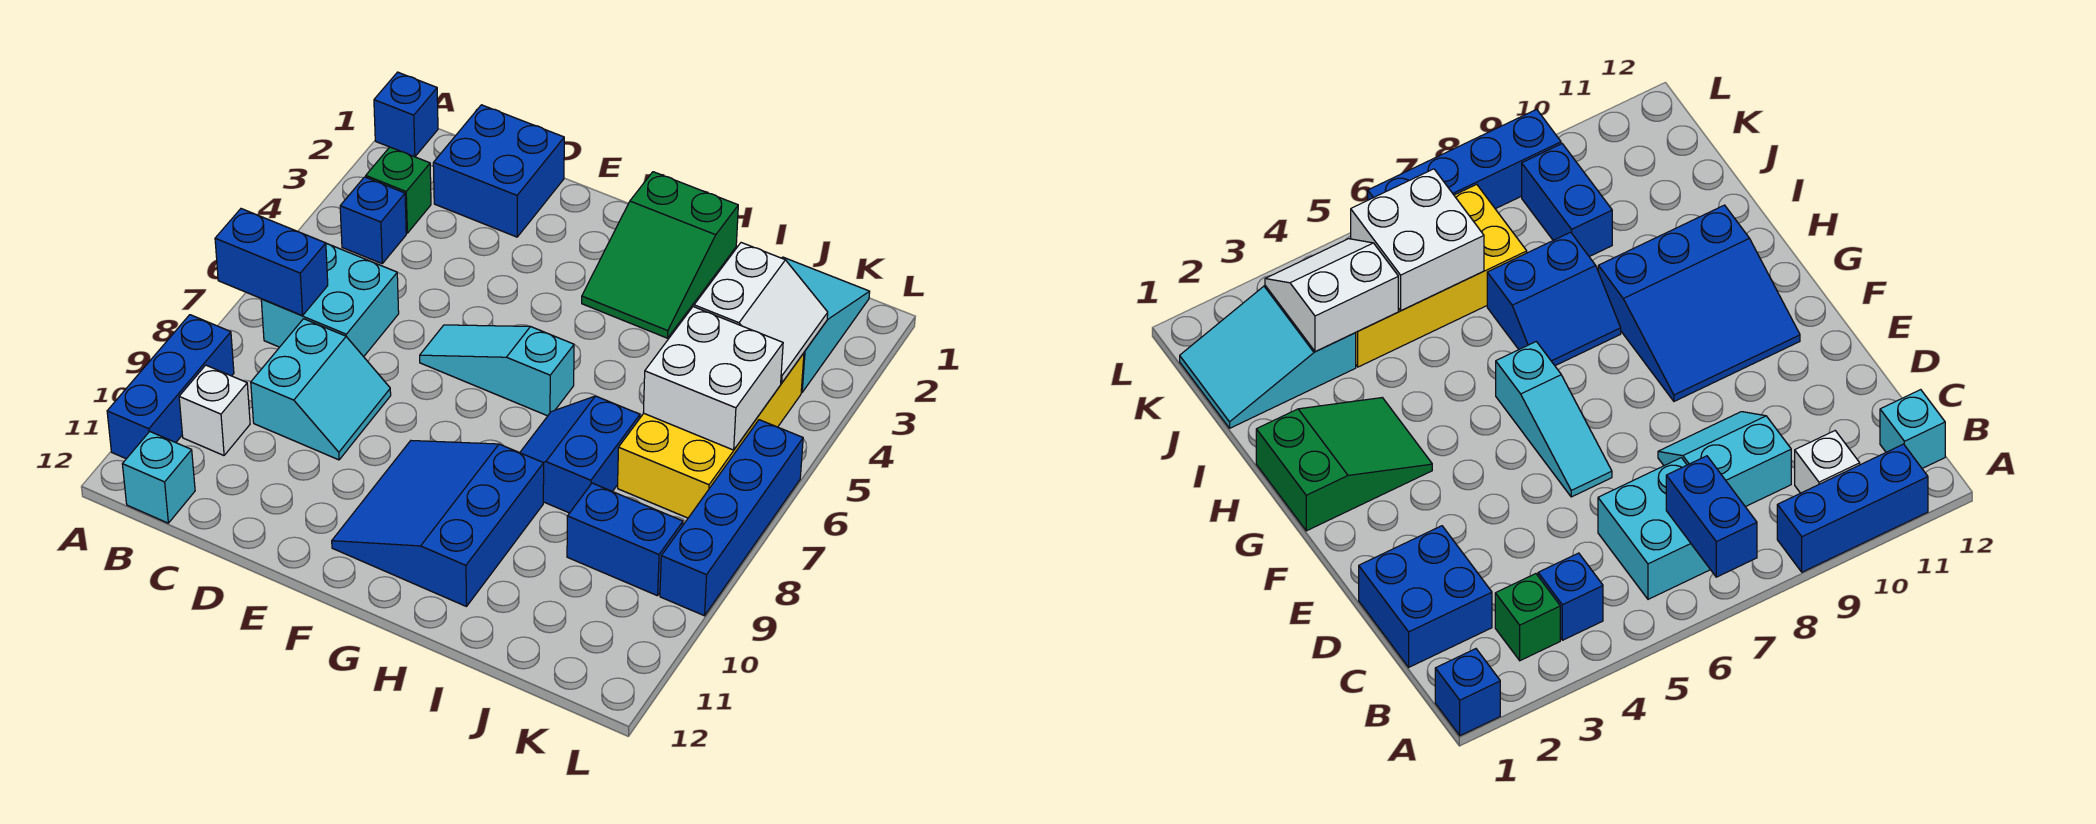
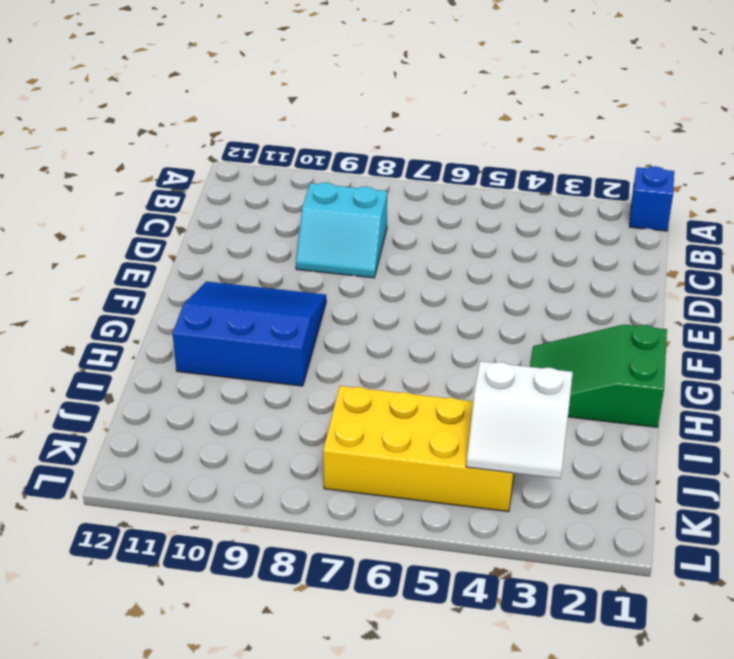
none -> blue brick A9:A11 level 1
none -> green brick B3 level 1
none -> blue brick B4 level 1

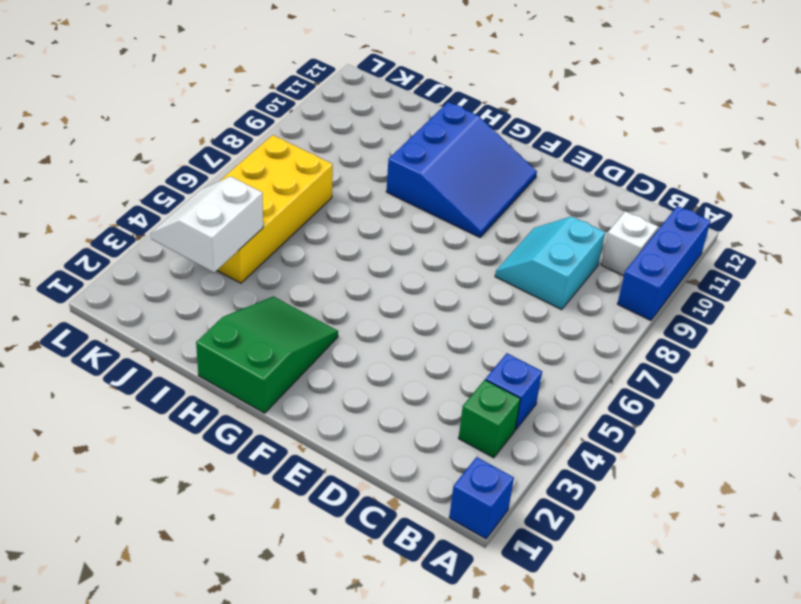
none -> cyan brick B6:C7 level 1
none -> cyan brick B12 level 1
none -> blue brick C1:D2 level 1

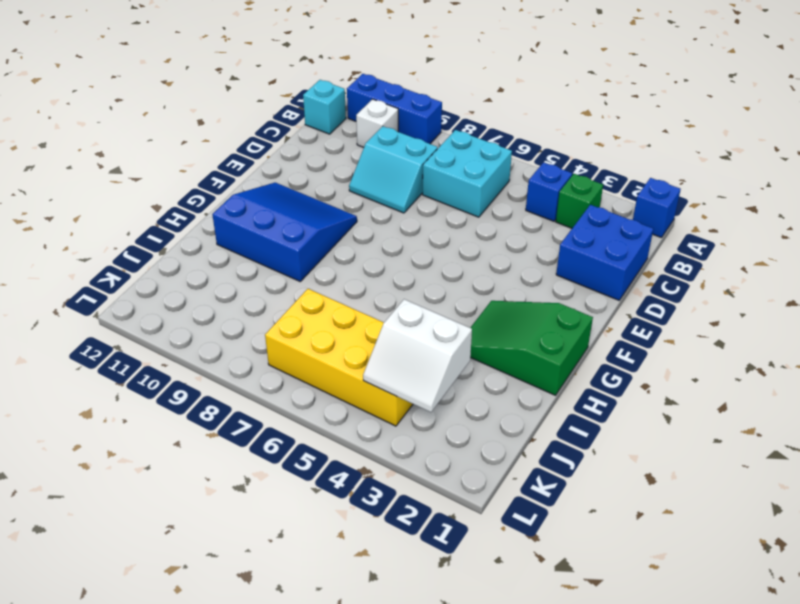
none -> cyan slope E6:G6 level 1 top G
none -> blue slope H7:I8 level 1 top I
none -> cyan slope J1:K3 level 1 top 3

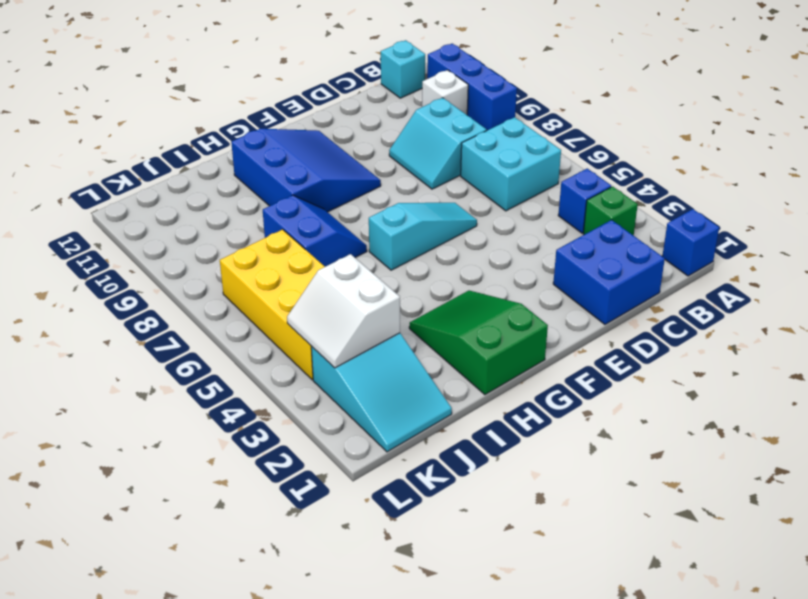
none -> blue brick J9:K9 level 1
none -> blue brick L6:L9 level 1
none -> blue brick A7:B7 level 2

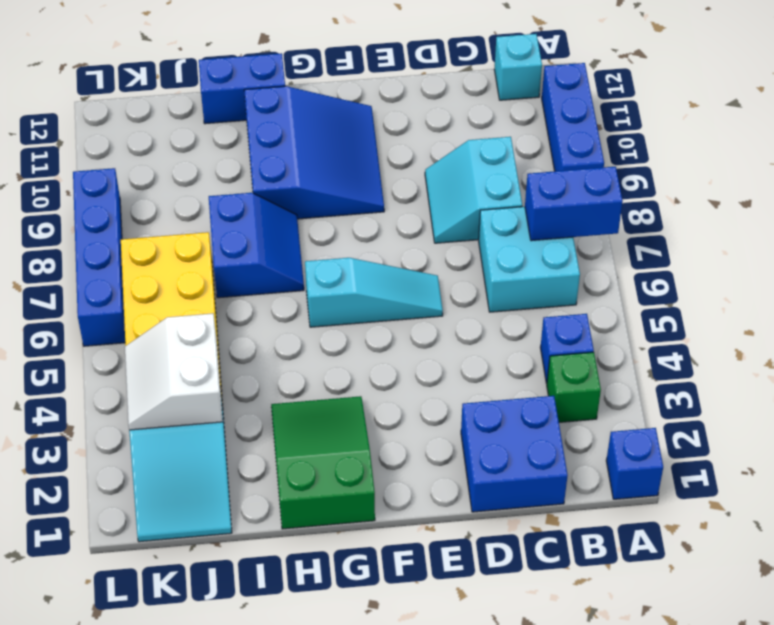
blue brick H12:I12 level 1 -> blue brick J9:K9 level 1
none -> white brick B10 level 1
none -> white brick J5:K6 level 2

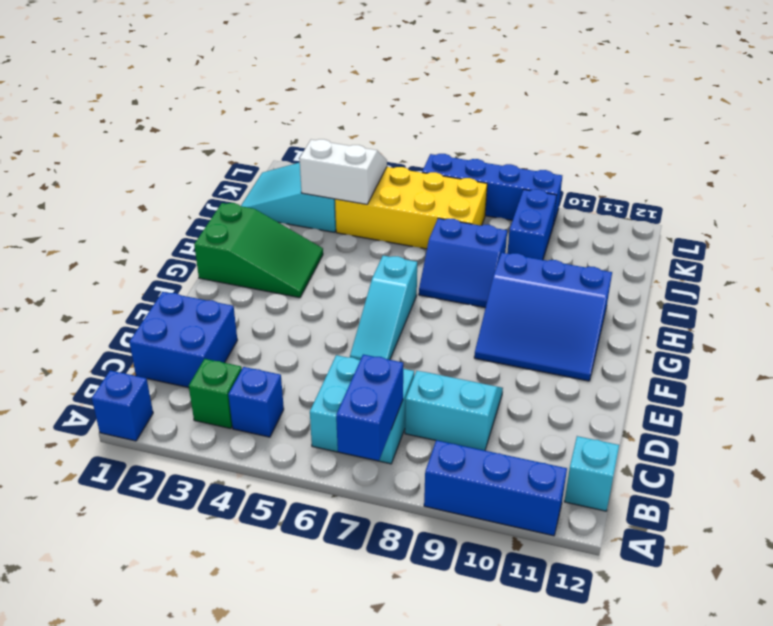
none -> white brick B10 level 1
none -> white brick J5:K6 level 2

